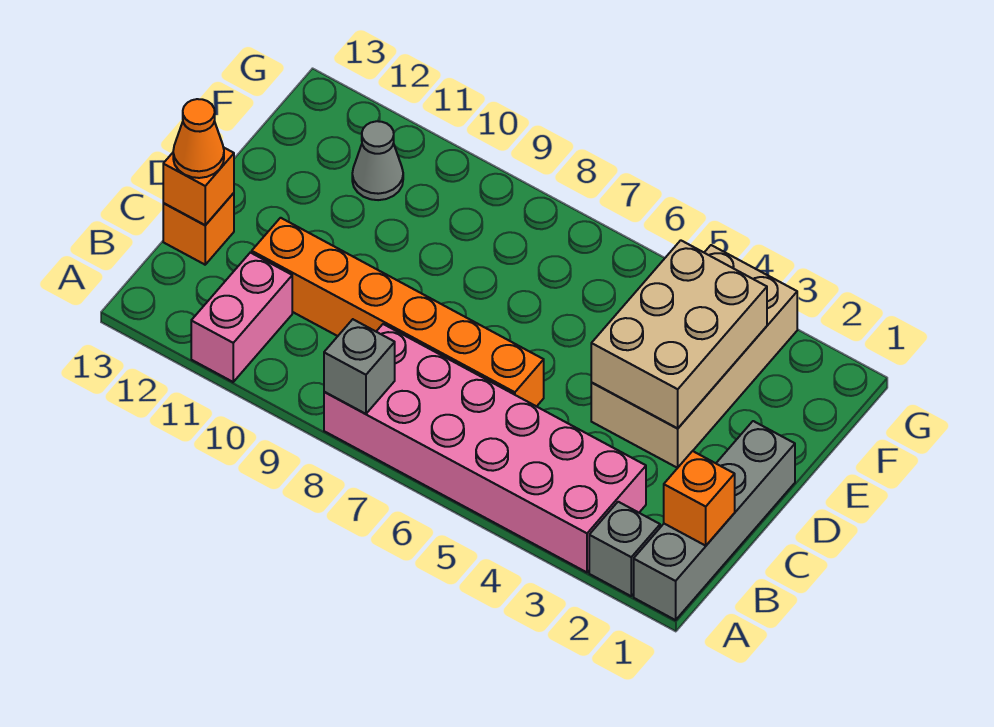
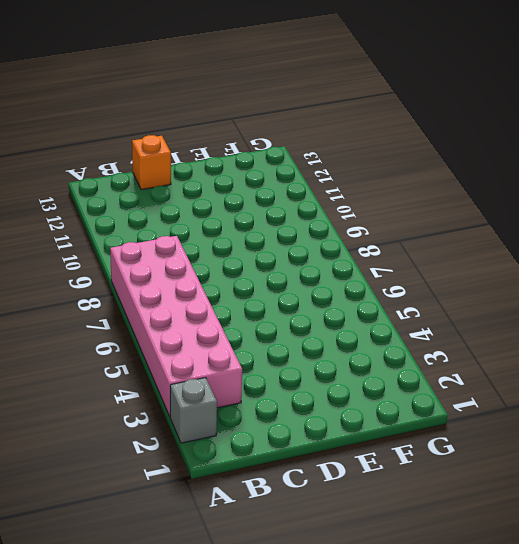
none -> grey brick A1:D1 level 1
none -> pink brick A11:B11 level 1
none -> orange brick C6:C11 level 1

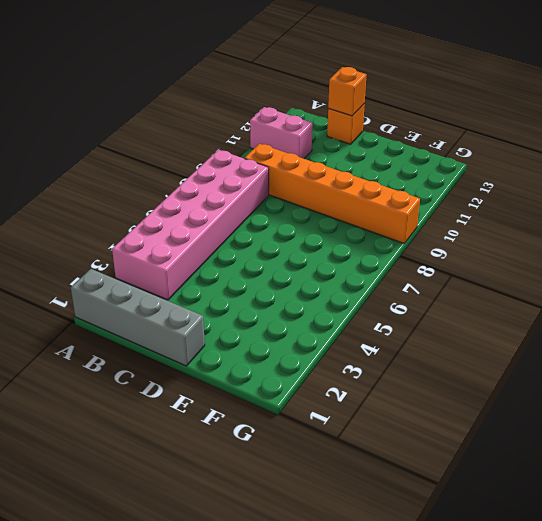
orange brick B9:G9 level 1 -> orange brick C6:C11 level 1
none -> grey brick A2 level 1
none -> tan brick D3:G4 level 1
none -> grey cone F11 level 1

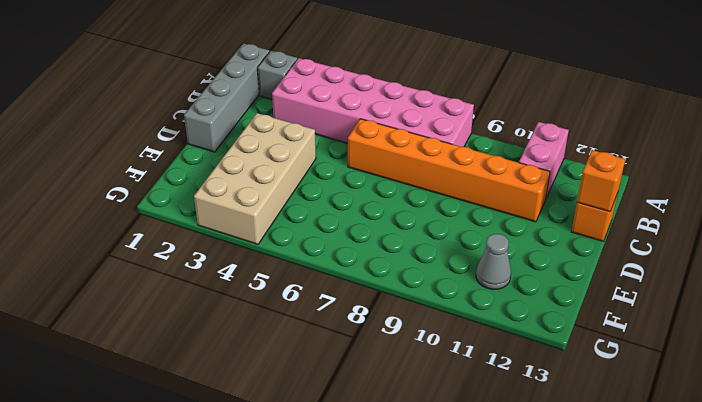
none -> grey brick A8 level 2
none -> orange brick B1 level 2
none -> tan brick D3:F4 level 2

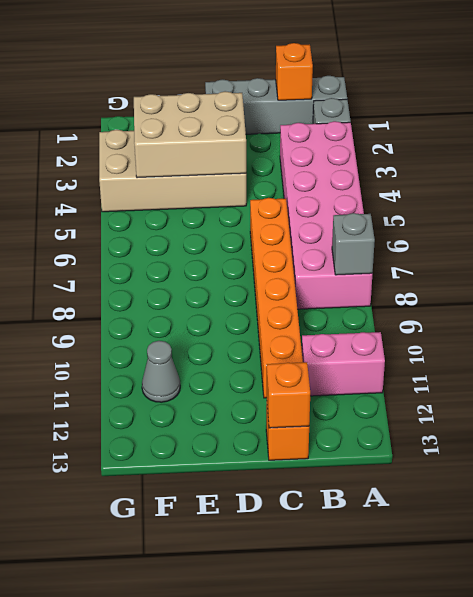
none -> orange cone C13 level 3

